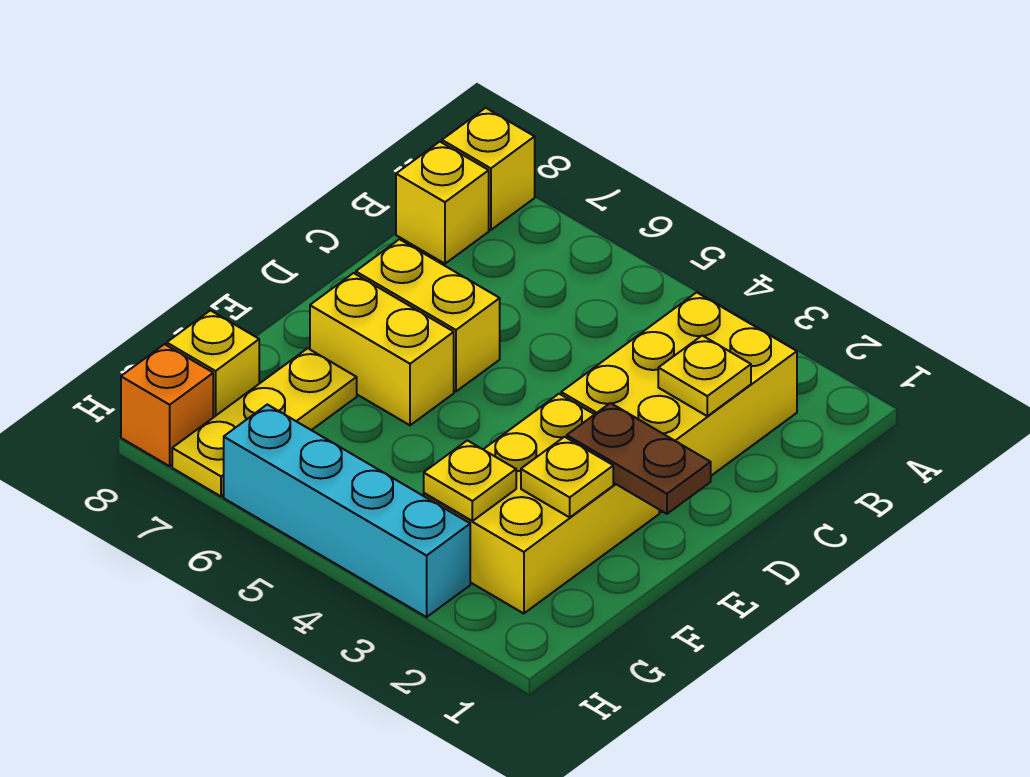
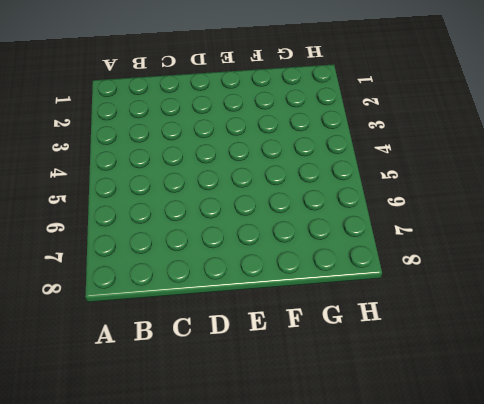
none -> yellow brick A8 level 1
none -> yellow brick B2:D3 level 1
none -> yellow brick B8 level 1

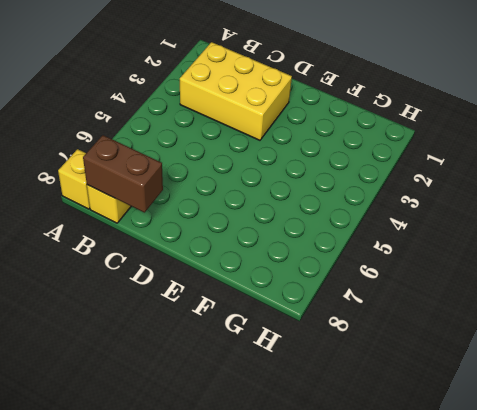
brown brick B8:C8 level 2 -> none
none -> yellow brick D6:D7 level 1
none -> yellow brick E2:G3 level 1
none -> yellow brick E6:E7 level 1

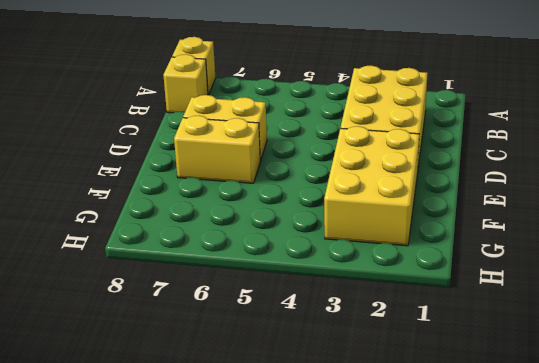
none -> yellow plate F7:H7 level 1
none -> yellow brick G8 level 1
none -> cyan brick H3:H6 level 1

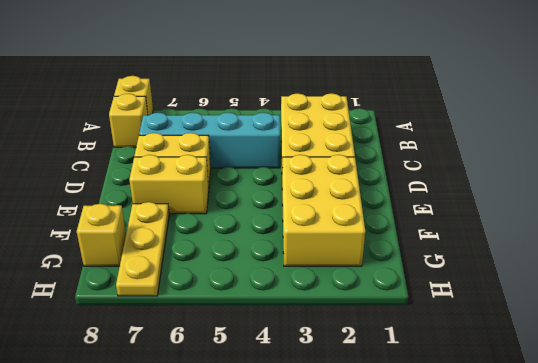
cyan brick C4:C7 level 1 -> cyan brick H3:H6 level 1
none -> orange brick H8 level 1
none -> yellow plate C2 level 2
none -> brown plate E1:E2 level 2

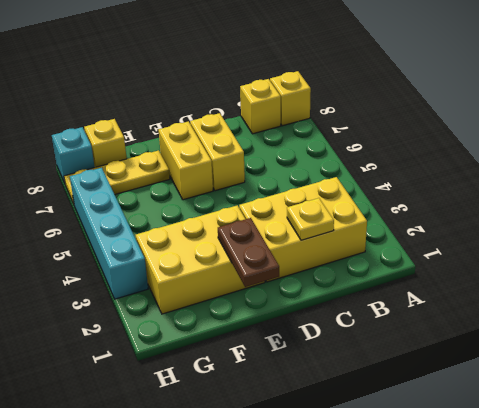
cyan brick H8 level 1 -> orange brick H8 level 1
none -> yellow plate F2 level 2
none -> yellow plate G3 level 2

